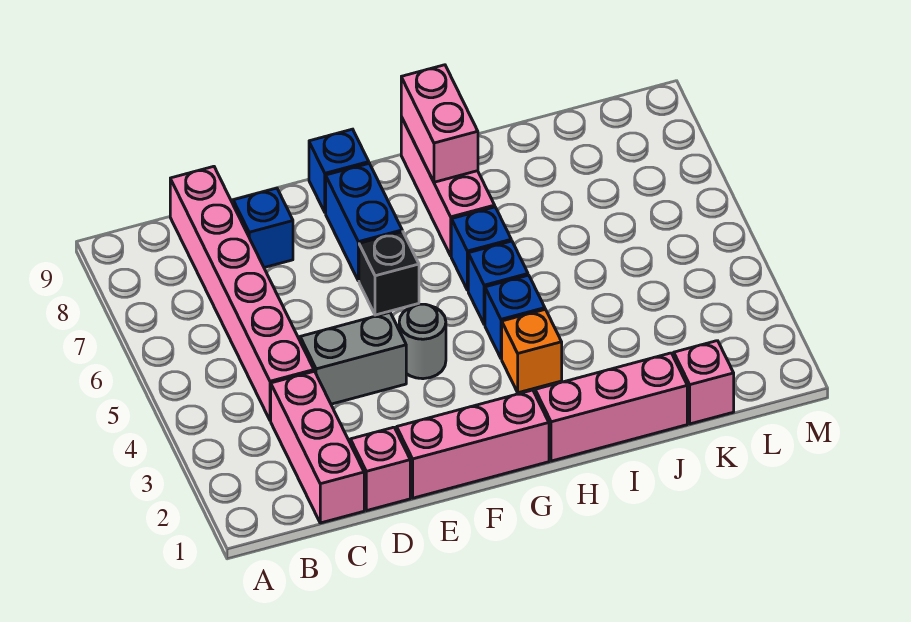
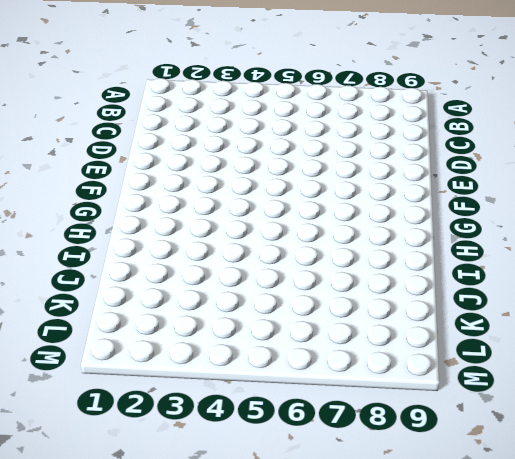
none -> pink brick C1:C3 level 1
none -> pink brick C4:C9 level 1
none -> pink brick D1 level 1

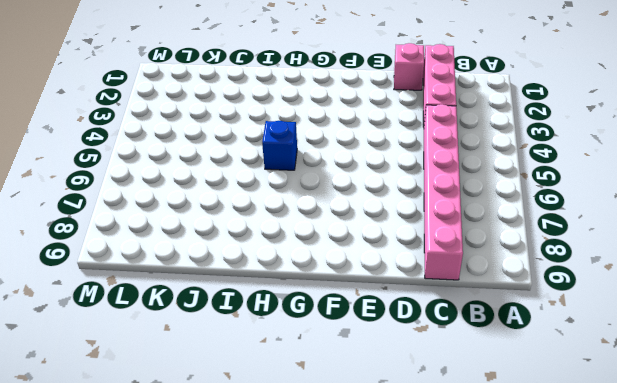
none -> grey brick D4:E4 level 1
none -> blue brick D8 level 1
none -> pink brick E1:G1 level 1

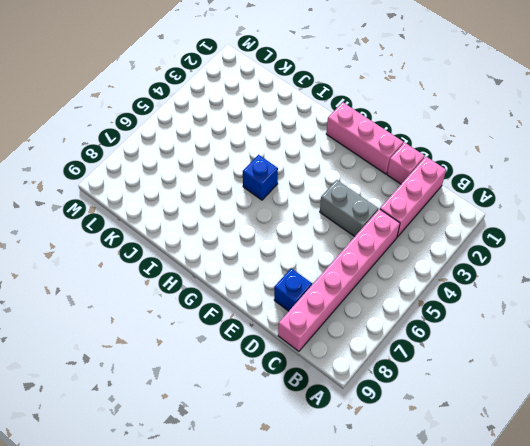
none -> grey round brick F4 level 1
none -> black brick F6 level 1
none -> blue brick F7:F8 level 1

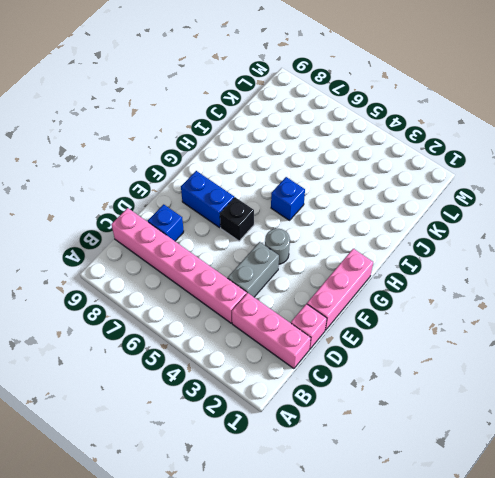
none -> blue brick F9 level 1
none -> pink brick H1:J1 level 1
none -> orange brick H3 level 1

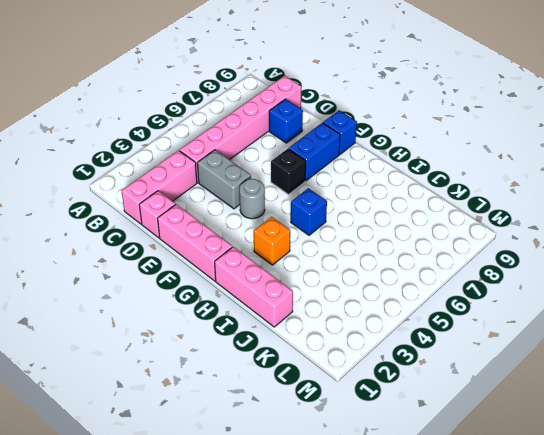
none -> blue brick H4 level 1
none -> blue brick H6 level 1
none -> pink brick H7:H9 level 1

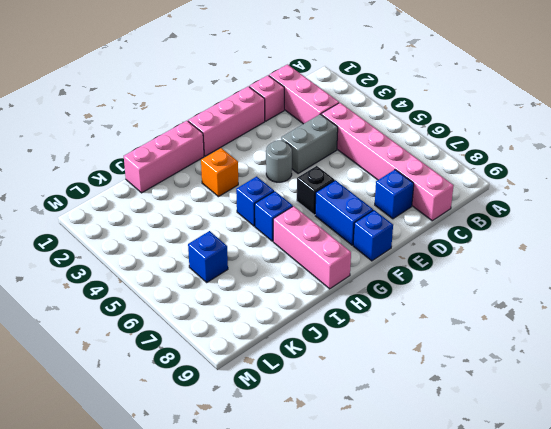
blue brick K6 level 1 -> blue brick H4 level 1
none -> pink brick K1 level 1
none -> pink brick H8:H9 level 2

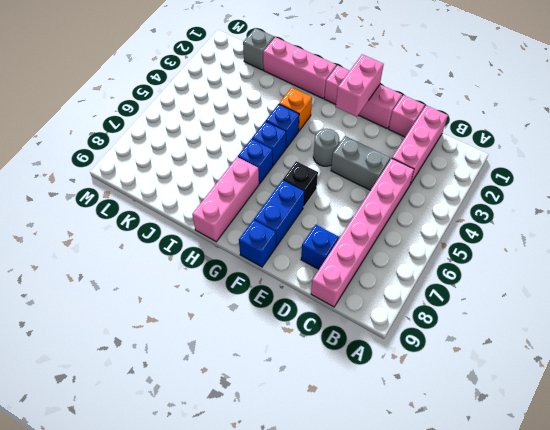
pink brick F1:F2 level 2 -> pink brick H8:H9 level 2
grey brick K1 level 1 -> pink brick K1 level 1

